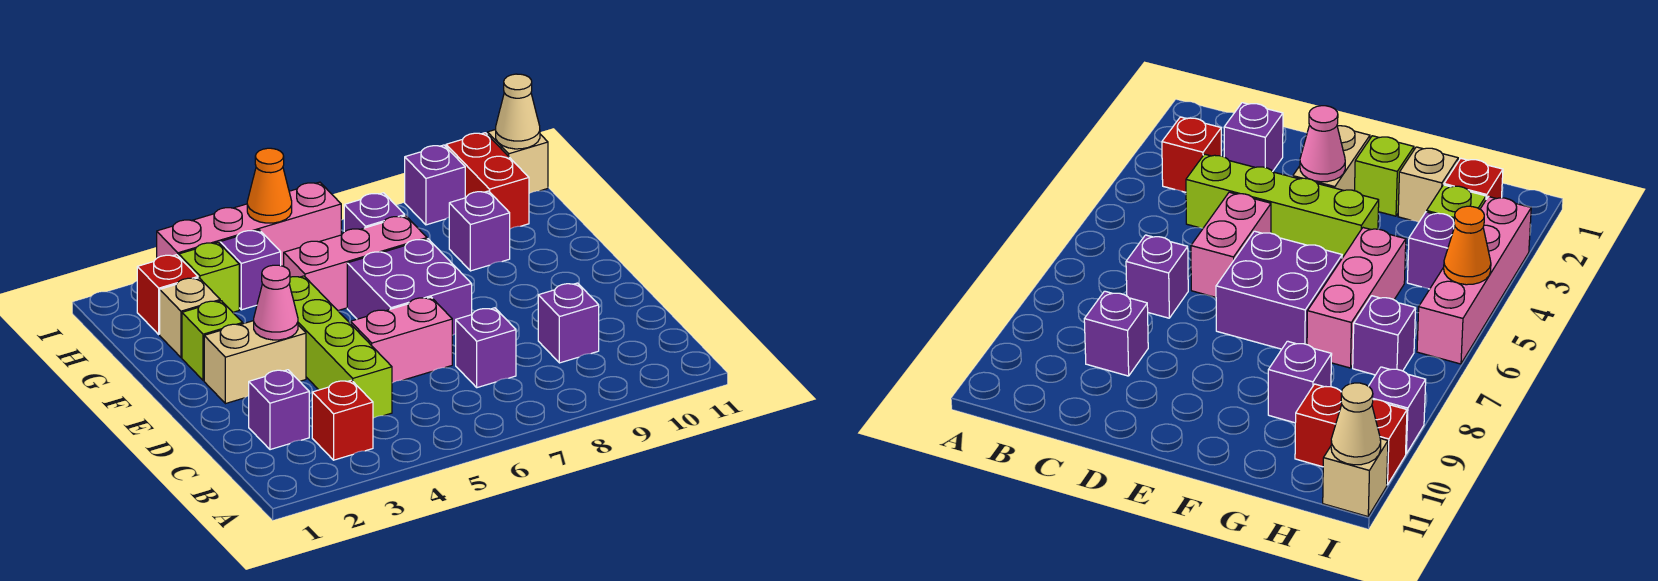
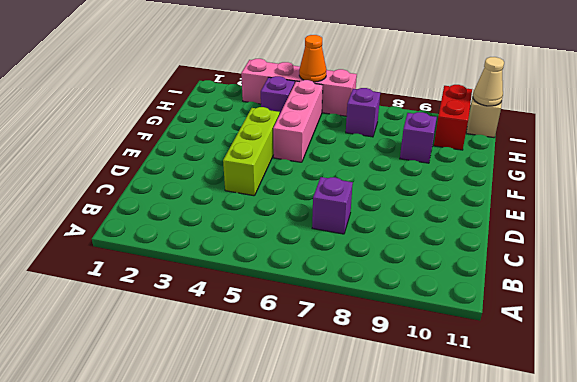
lime brick D4:F4 level 1 -> lime brick C4:F4 level 1
pink brick F5:H5 level 1 -> pink brick G5:G7 level 1
none -> red brick B3 level 1
none -> purple brick C2 level 1
none -> purple brick C9 level 1

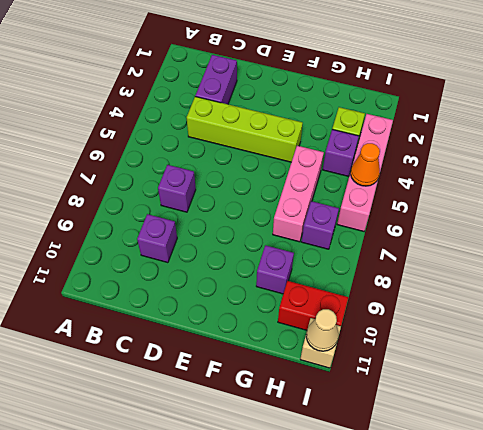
purple brick C2:C3 level 1 -> purple brick C2 level 1
none -> red brick B3 level 1
none -> pink brick D5:D6 level 1
none -> tan brick E2:E3 level 1

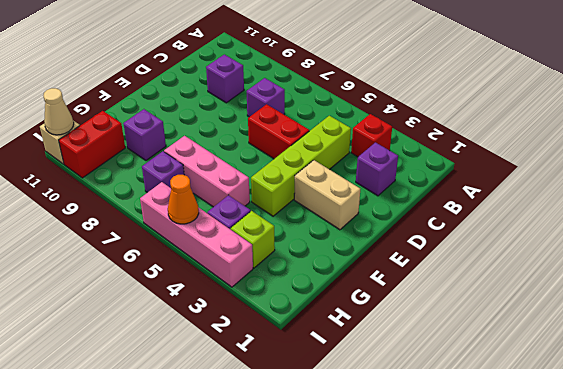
red brick D5:D6 level 1 -> pink brick D5:D6 level 1
none -> purple brick E6:F7 level 1
none -> lime brick F2 level 1
none -> tan brick G2 level 1

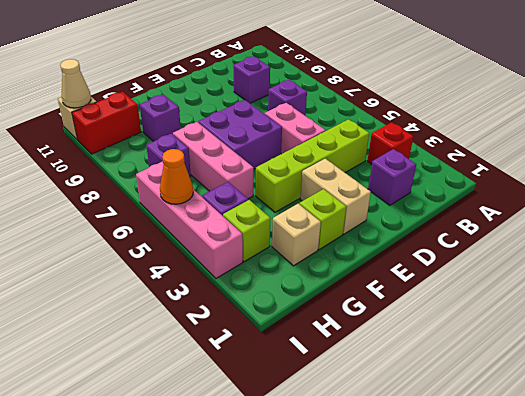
none -> red brick H2 level 1
none -> purple brick I9 level 1
none -> pink cone E3 level 2

